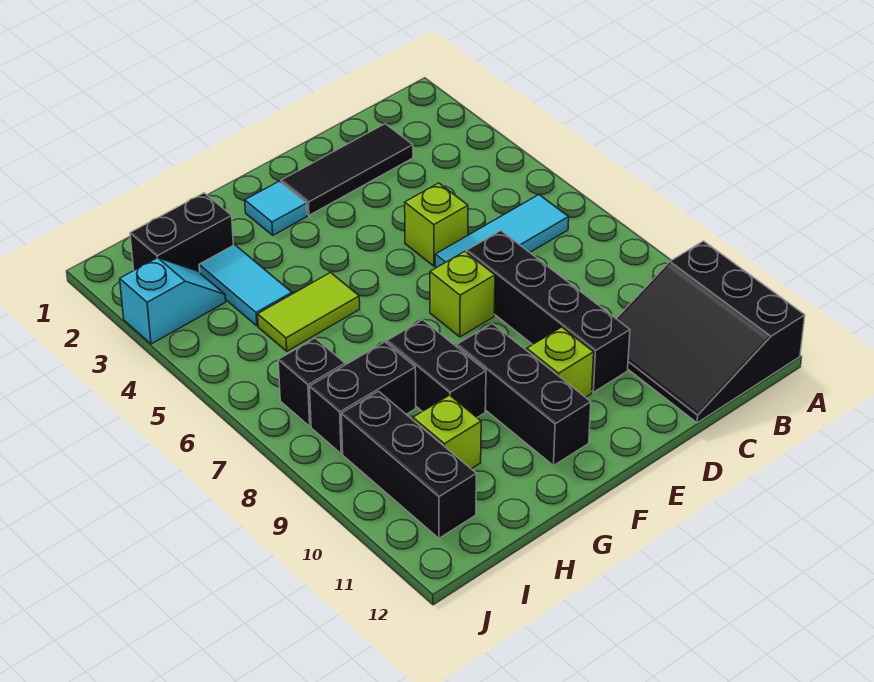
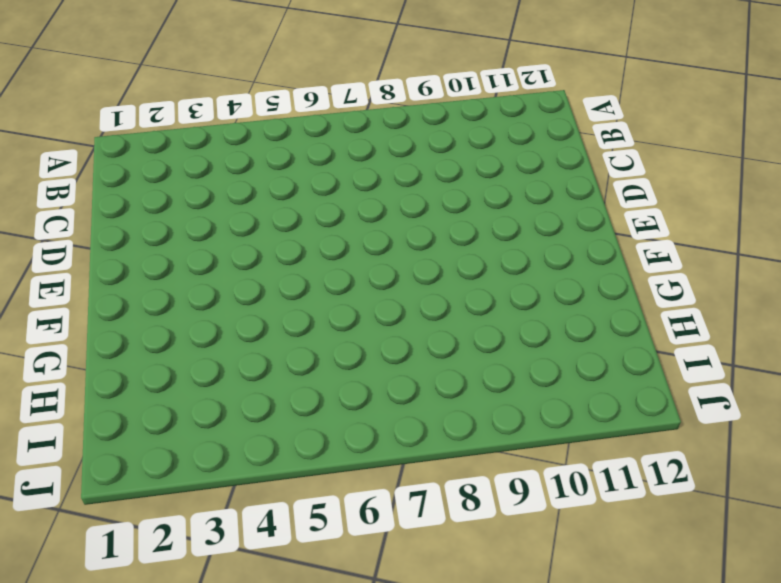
none -> black slope A10:C12 level 1 top A
none -> cyan tile B6:D6 level 1
none -> black tile C2:E2 level 1

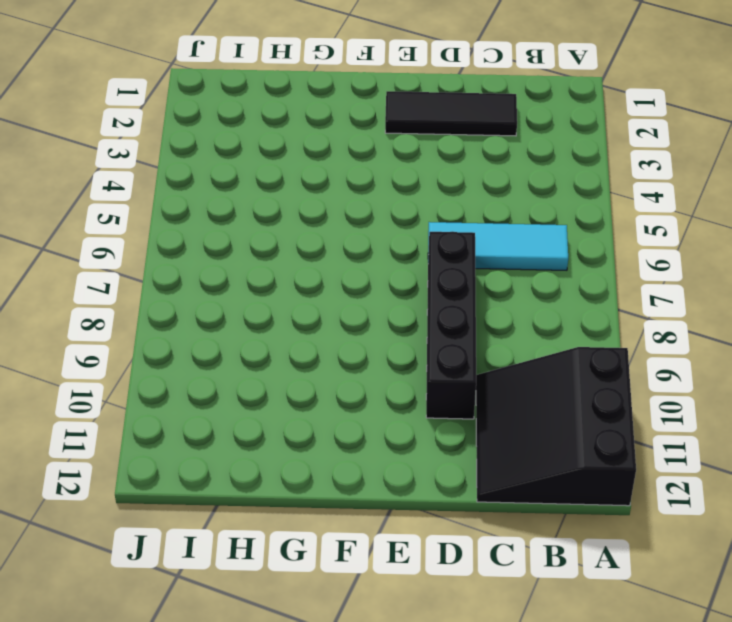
none -> lime brick D5 level 1
none -> lime brick E7 level 1
none -> lime brick E10 level 1

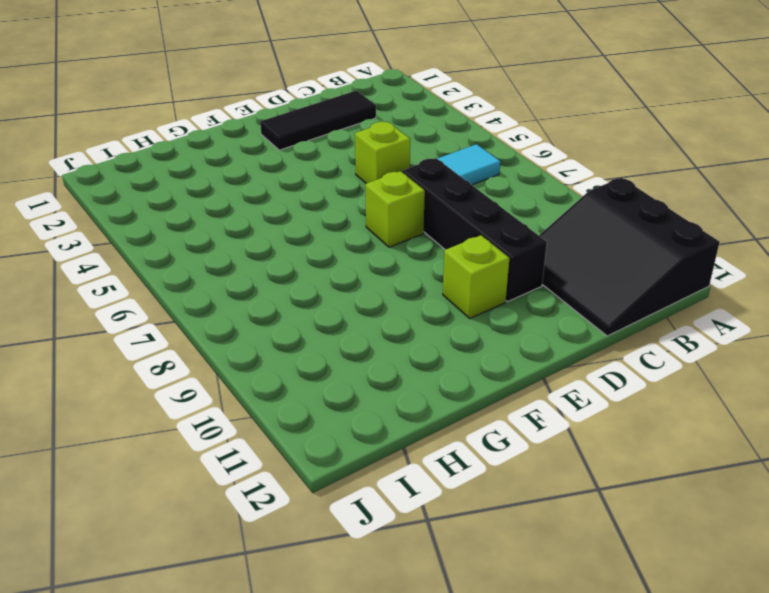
none -> cyan tile F2 level 1
none -> black brick F9:F11 level 1
none -> lime tile G5:H5 level 1

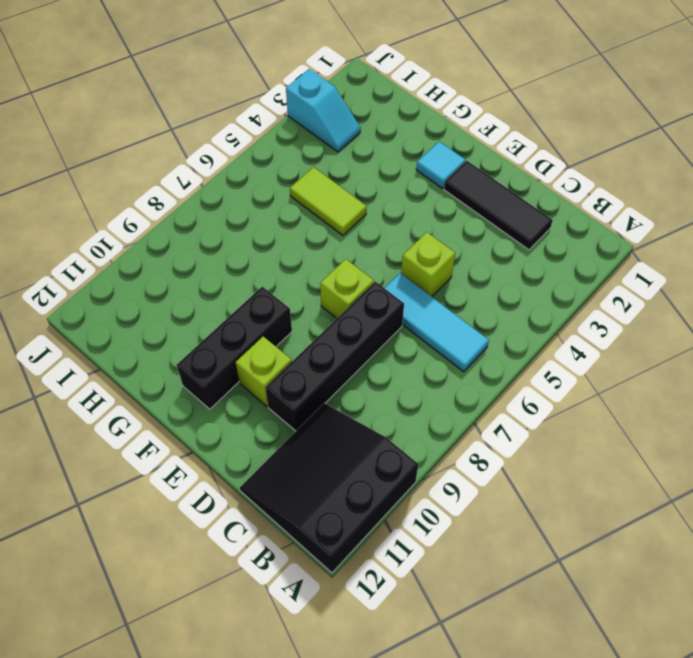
none -> black brick G8:G9 level 1
none -> black brick H2:I2 level 1
none -> cyan tile H3:H4 level 1

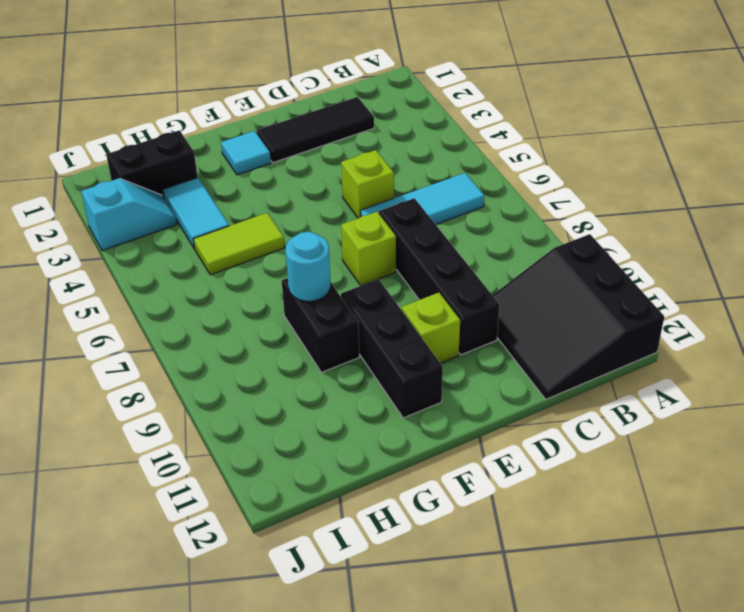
cyan round brick G8 level 2 -> none
none -> black brick H8:I8 level 1
none -> lime brick H10 level 1
none -> black brick I7 level 1

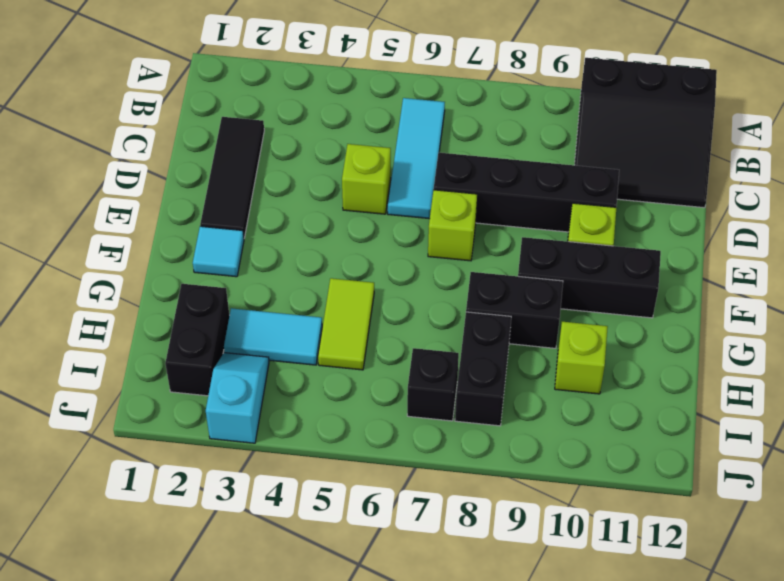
none -> black brick I9:I11 level 1

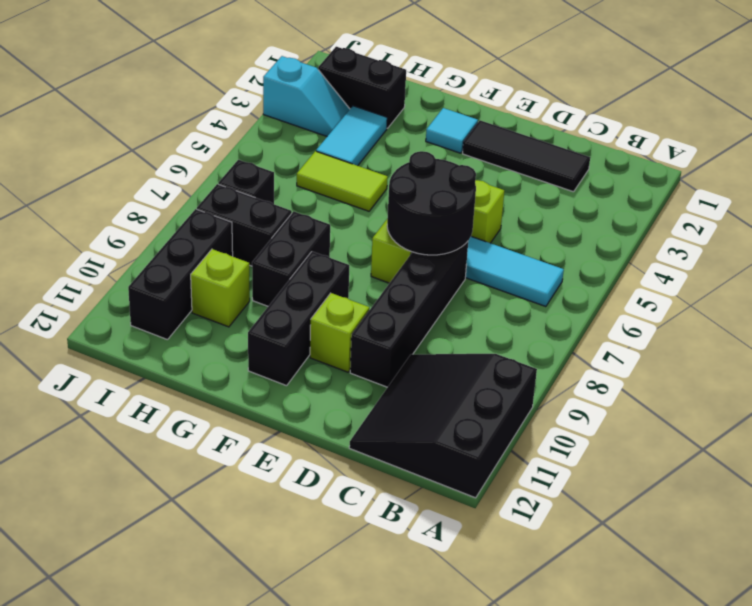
black round brick D6:E7 level 2 -> none

